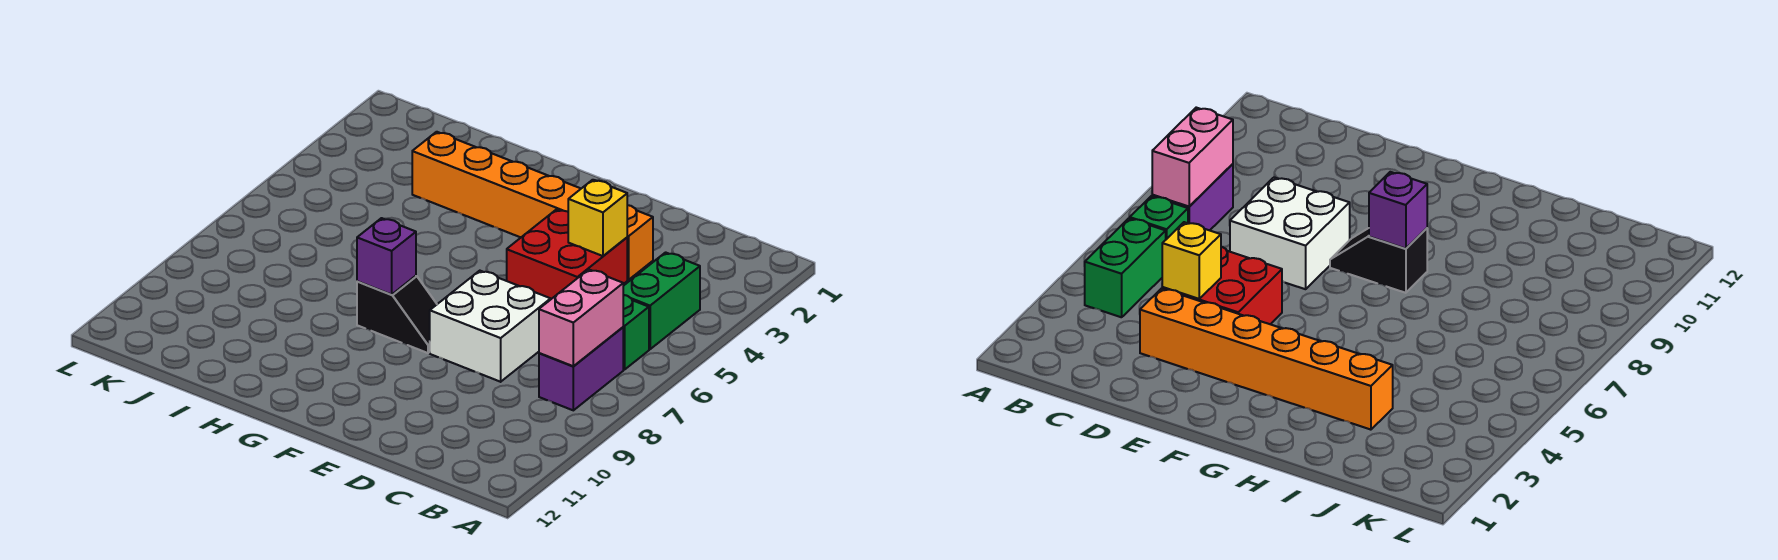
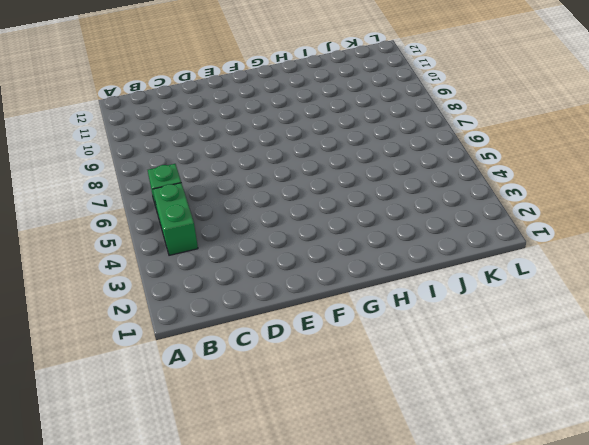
none -> purple brick B7:B8 level 1
none -> orange brick D3:I3 level 1

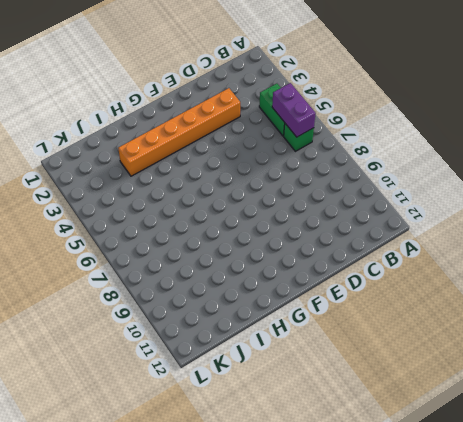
purple brick B5:B6 level 2 -> purple brick B7:B8 level 1
none -> red brick D4:E5 level 1
none -> white brick D7:E8 level 1

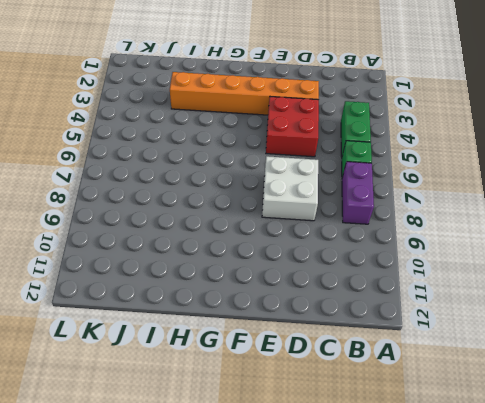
none -> black slope F8:G8 level 1 top G
none -> pink brick B7:B8 level 2

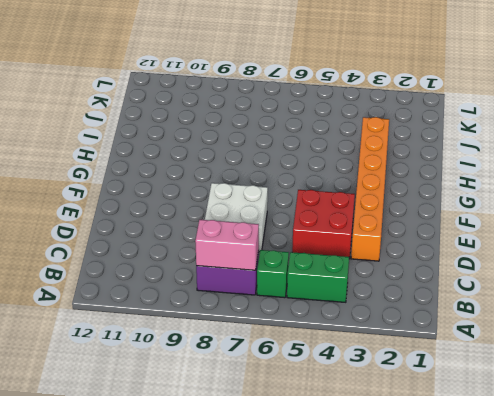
none -> black slope F8:G8 level 1 top G
none -> yellow brick D4 level 2

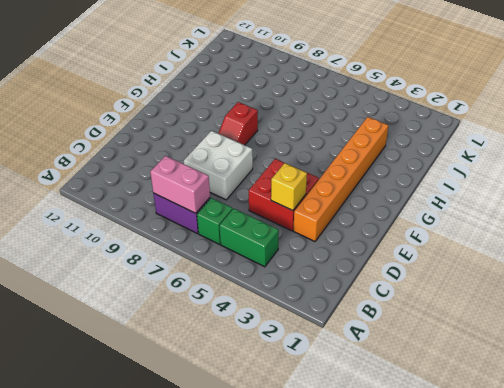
red slope F8:G8 level 1 top G -> black slope F8:G8 level 1 top G
none -> purple brick G8 level 2

